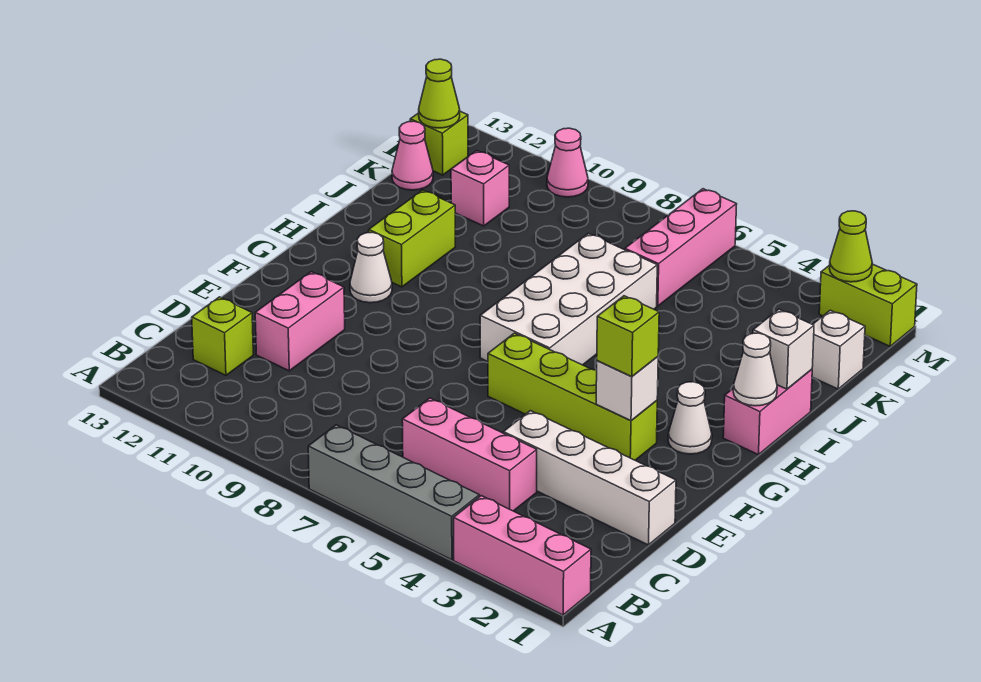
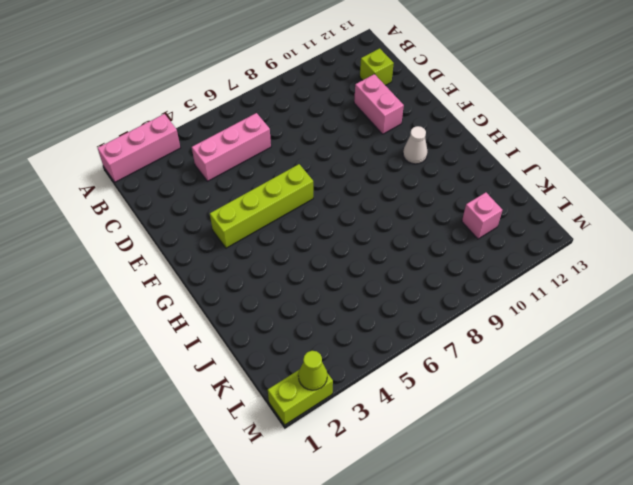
none -> grey brick A4:A7 level 1
none -> white brick D1:D4 level 1
none -> white cone G2 level 1

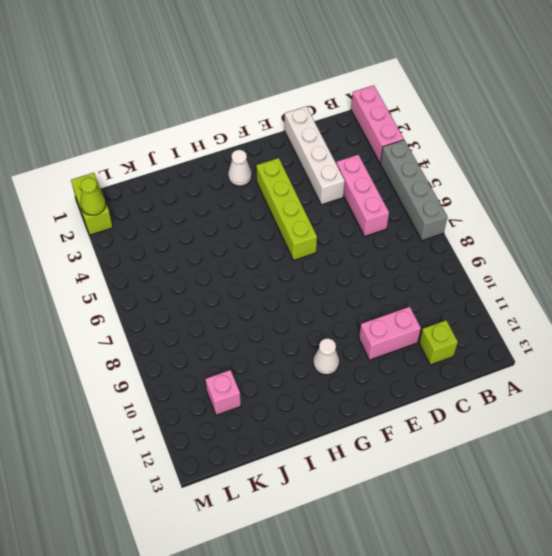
none -> white brick G6:J7 level 1
none -> pink brick H1:I1 level 1
none -> lime brick H11:I11 level 1

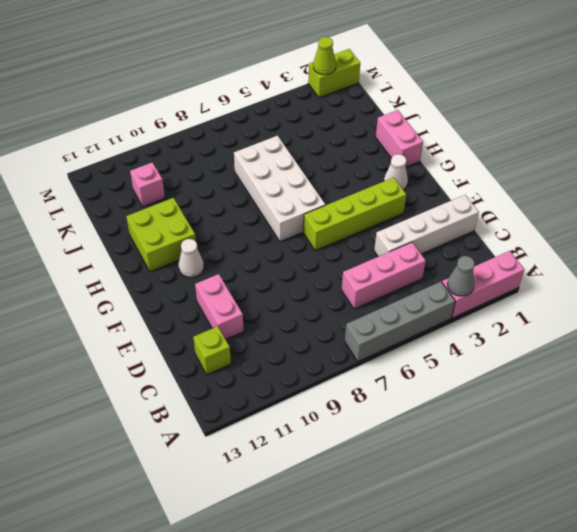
grey cone A3 level 2 -> none
lime brick H11:I12 level 1 -> lime brick H11:I11 level 1
none -> white brick K1 level 1
none -> pink brick K6:M6 level 1
none -> pink cone K13 level 1

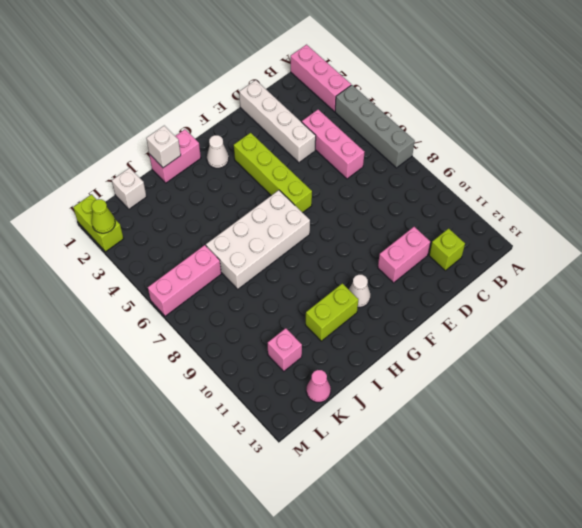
none -> lime brick L13 level 1
none -> pink cone M10 level 1
none -> white brick F3 level 2

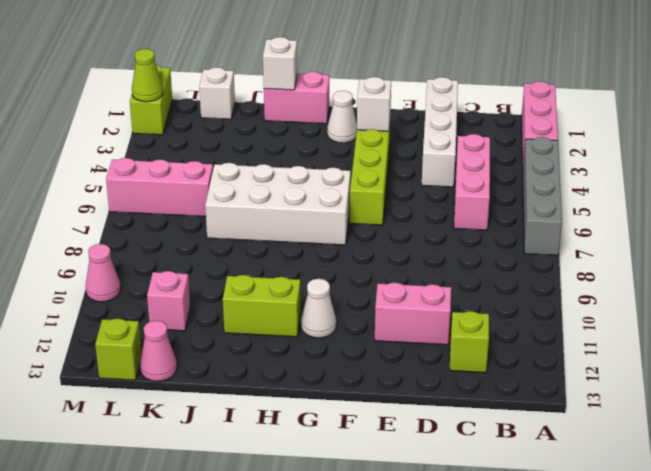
none -> white cone H1 level 2
none -> lime cone L13 level 2
none -> lime brick F3 level 3

